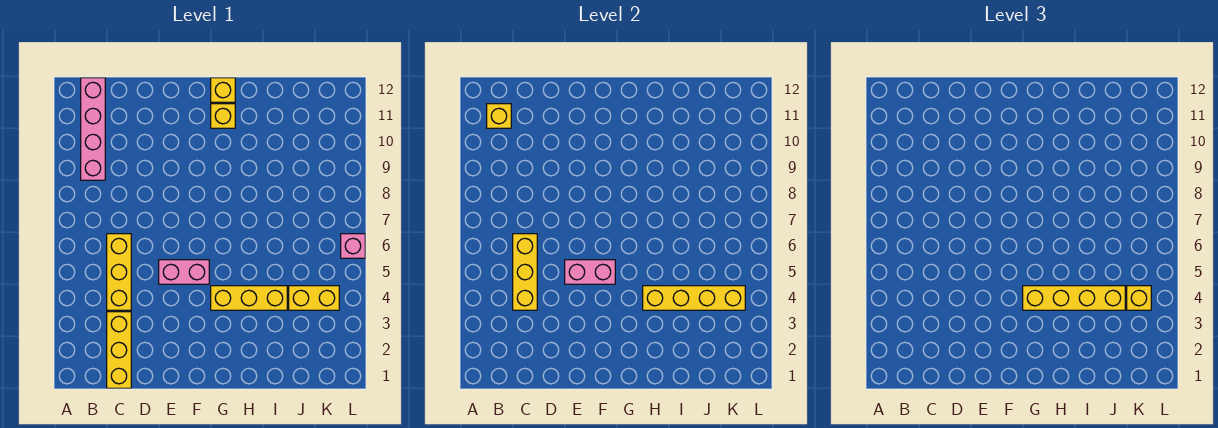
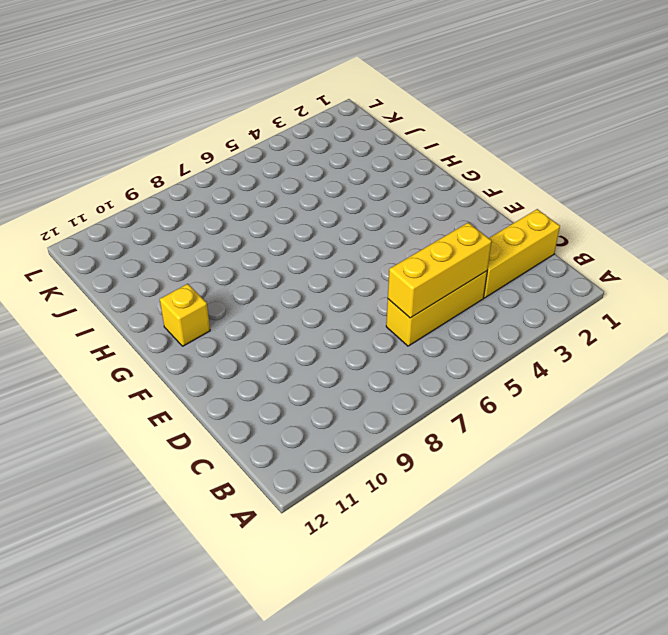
none -> pink brick B9:B12 level 1
none -> pink brick E5:F5 level 1
none -> yellow brick G4:I4 level 1

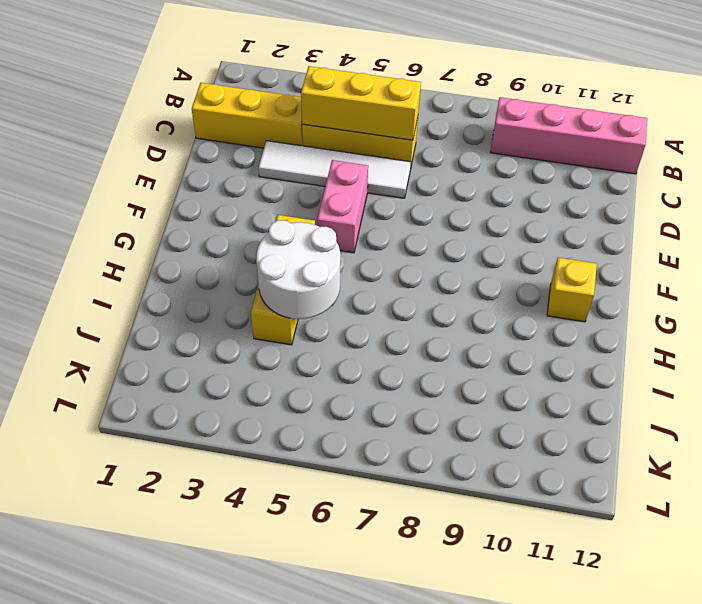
white tile D3:D6 level 1 -> none
white round brick H4:I5 level 2 -> yellow brick H4:K4 level 2
none -> yellow brick G12 level 1
none -> yellow brick J4:K4 level 1
none -> pink brick L6 level 1

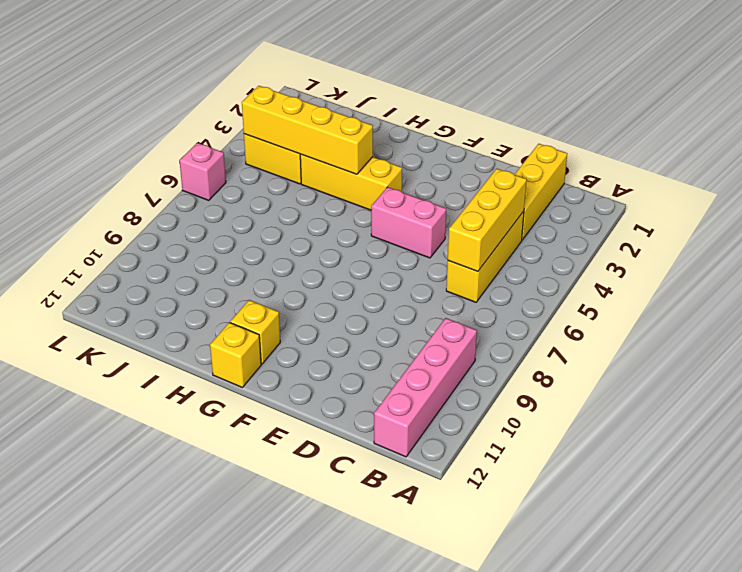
none -> yellow brick B11 level 2
none -> pink brick E5:F5 level 2
none -> yellow brick G4:J4 level 3

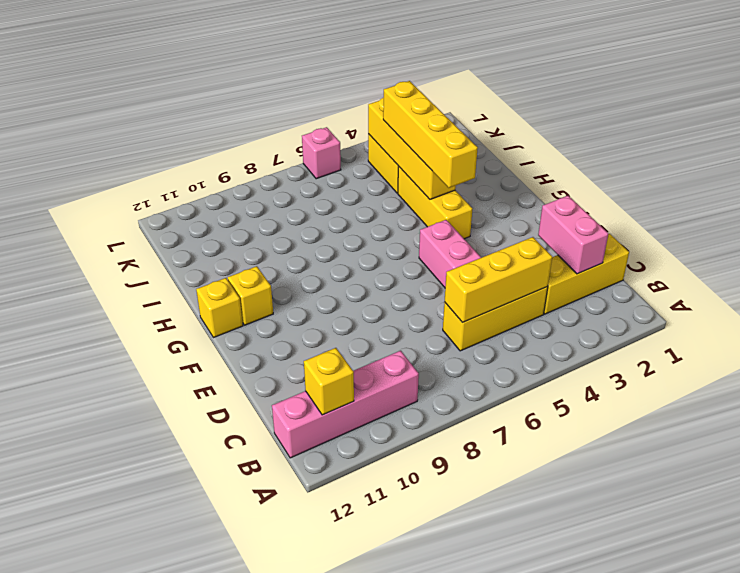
pink brick C2:D2 level 2 -> pink brick E5:F5 level 2
none -> yellow brick K4 level 3

